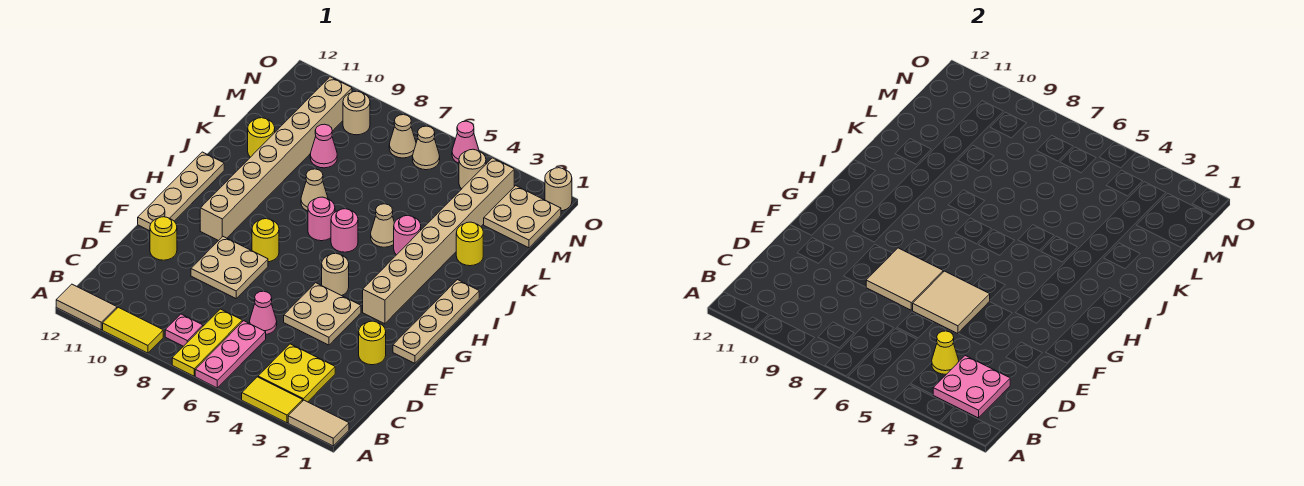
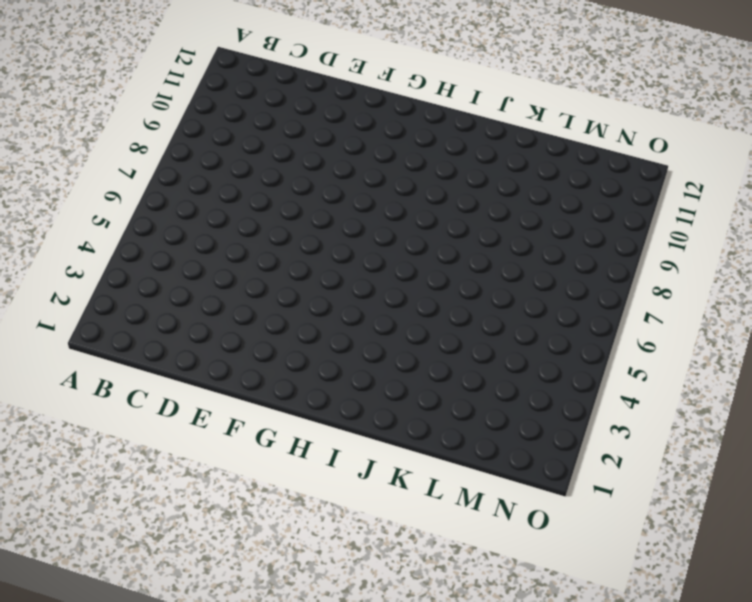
none -> tan tile A1:A2 level 1
none -> yellow tile A3:A4 level 1
none -> pink plate A6:C6 level 1
none -> yellow plate A7:C7 level 1

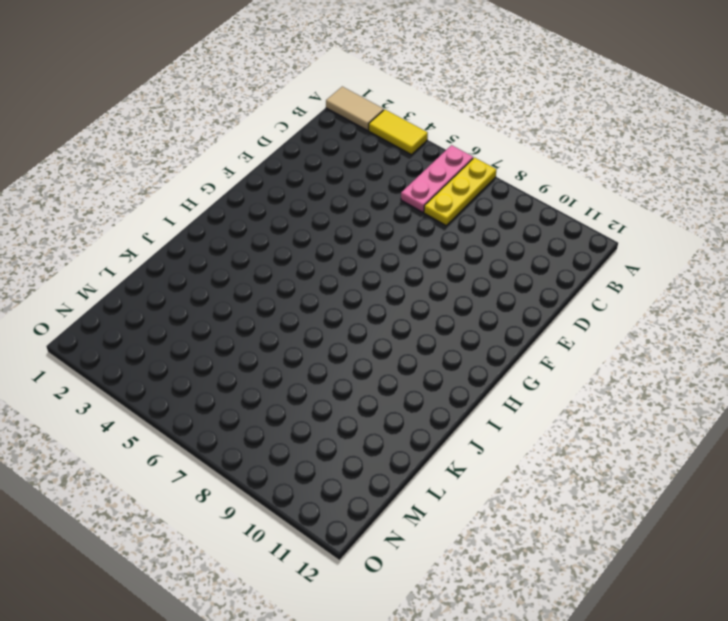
none -> yellow tile A9:A10 level 1
none -> tan tile A11:A12 level 1
none -> yellow plate B3:C4 level 1
none -> pink plate B8 level 1

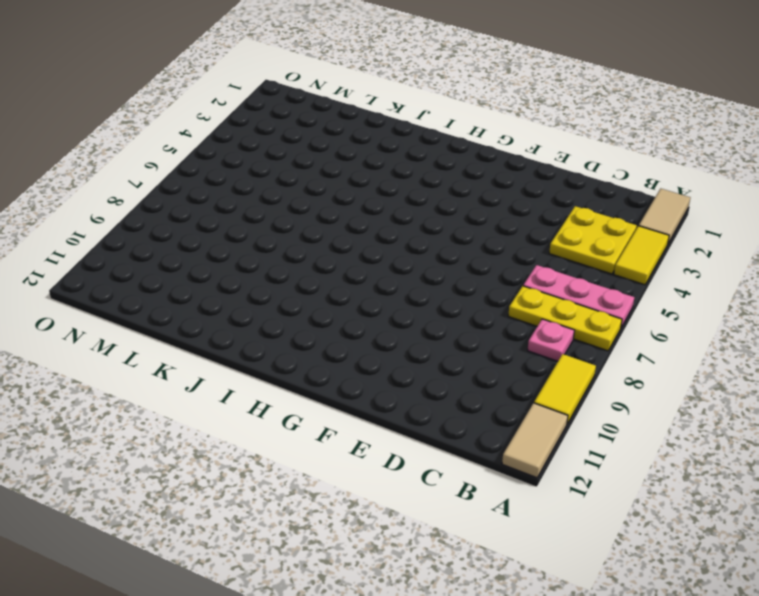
none -> pink cone D6 level 1
none -> yellow round brick E2 level 1
none -> tan plate E4:F5 level 1
none -> tan plate E8:F9 level 1

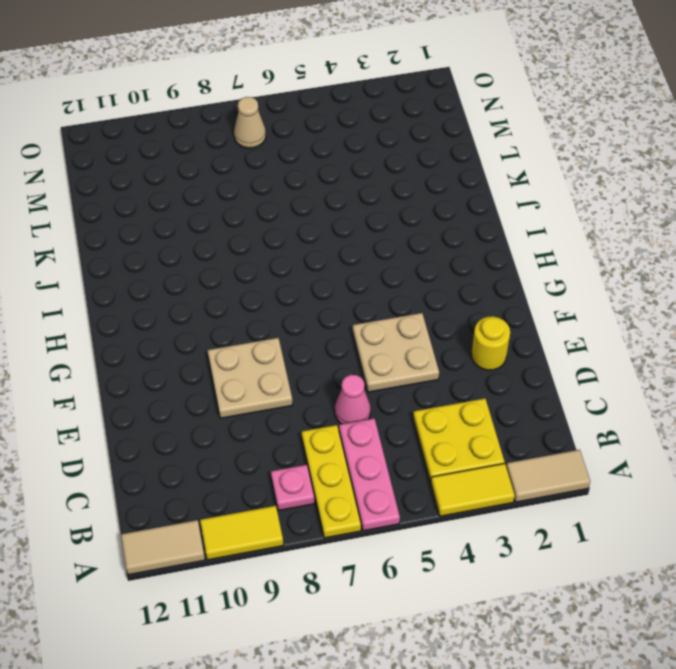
none -> yellow round brick E11 level 1
none -> tan plate F1:I1 level 1
none -> tan plate F12:I12 level 1
none -> tan brick G3:N3 level 1

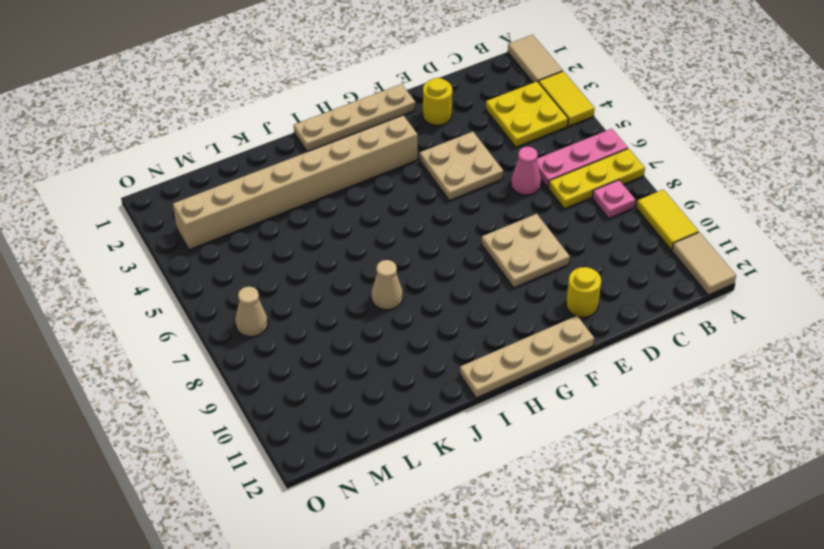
none -> tan round brick G5 level 1
none -> yellow round brick G8 level 1
none -> tan brick G10:N10 level 1
none -> pink round brick I6 level 1

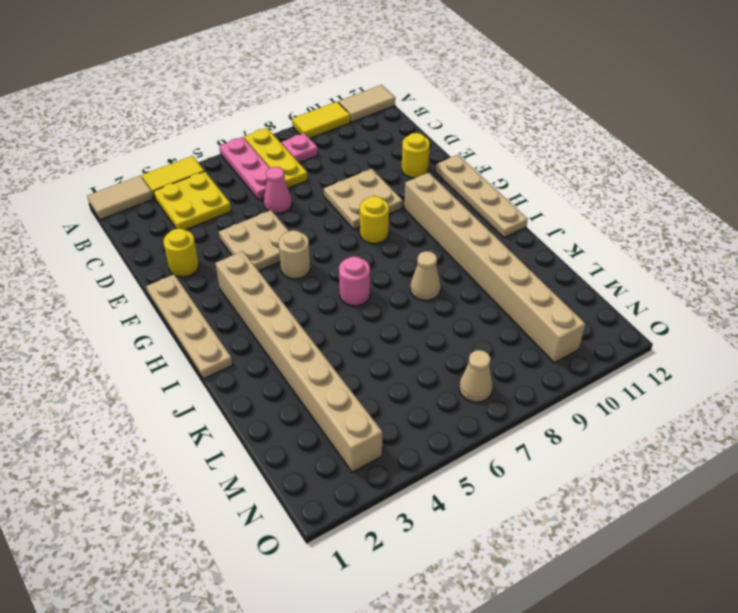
none -> pink round brick I7 level 1
none -> pink round brick J4 level 1
none -> tan cone J5 level 1
none -> yellow round brick K2 level 1

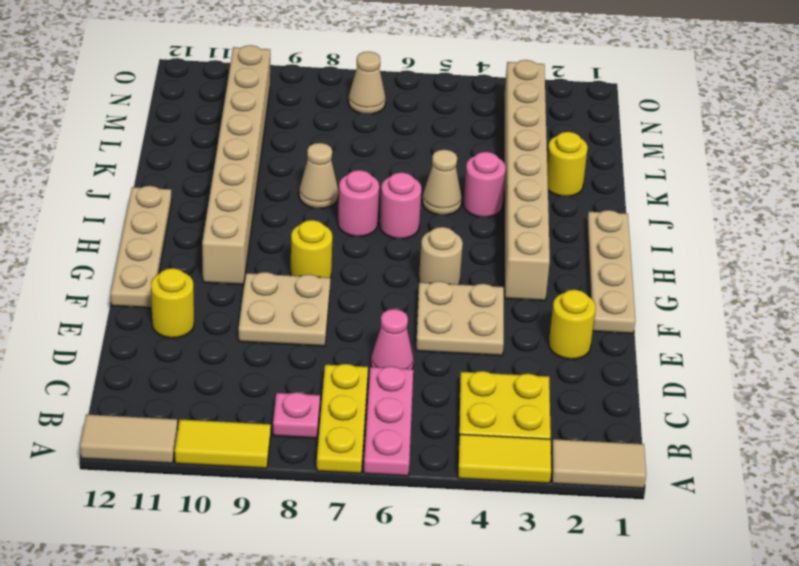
none -> yellow round brick K11 level 1
none -> pink cone L9 level 1
none -> tan plate M1:N2 level 1
none -> tan round brick N4 level 1

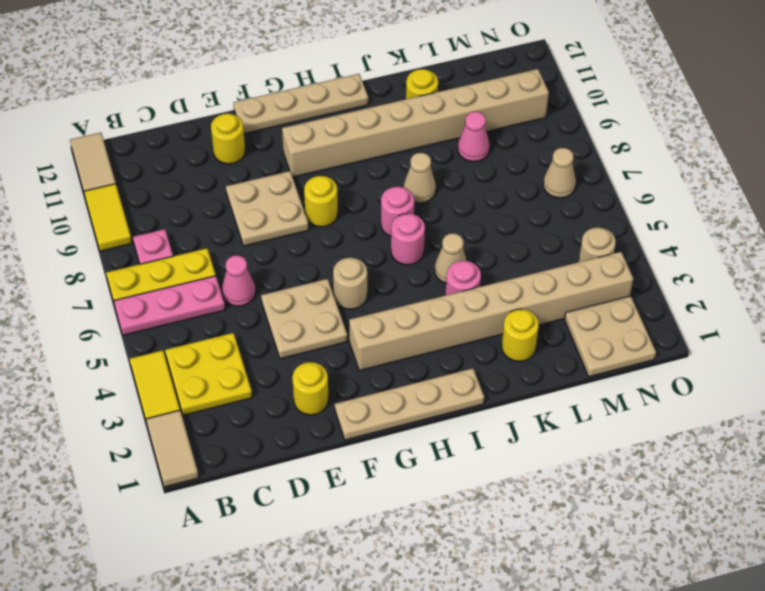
none -> tan cone N6 level 1
none -> tan round brick N9 level 1
none -> tan round brick O1 level 1
none -> pink cone O5 level 1

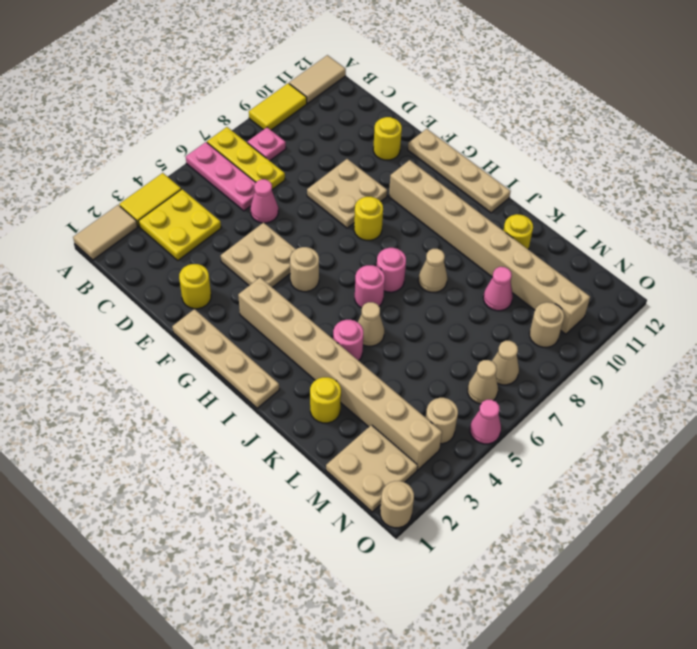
none -> pink plate B2:C3 level 2
none -> yellow cone C4 level 2
none -> tan tile E5:F6 level 2
none -> tan tile E7:F8 level 2

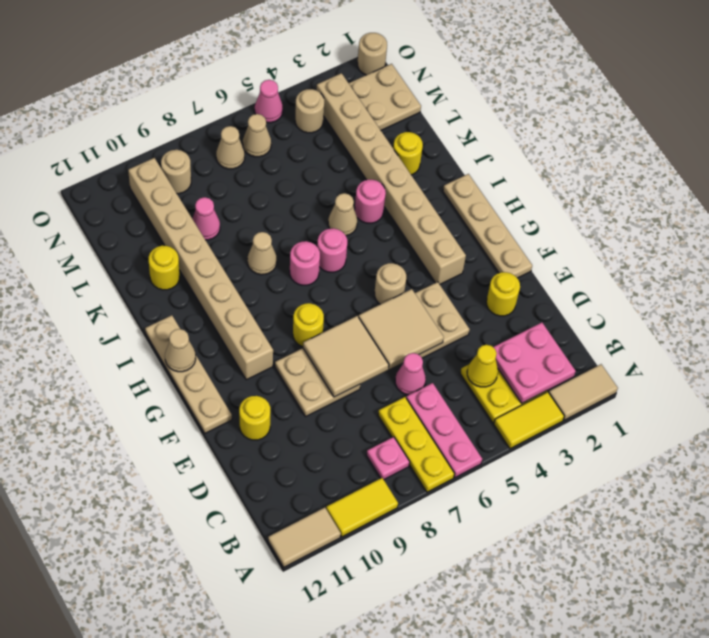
tan cone H12 level 2 -> none

